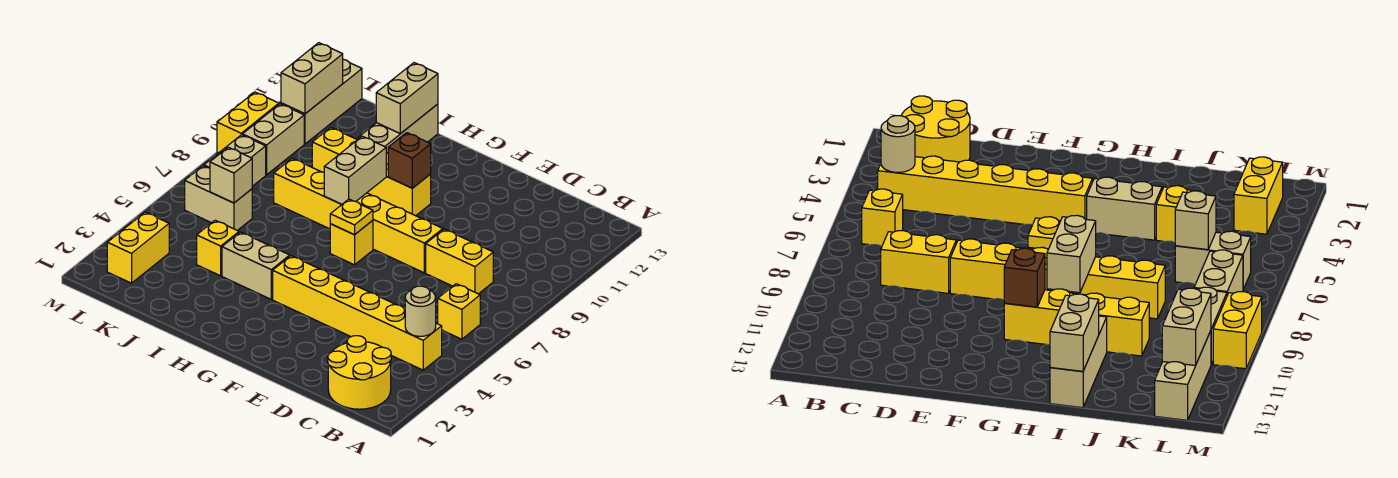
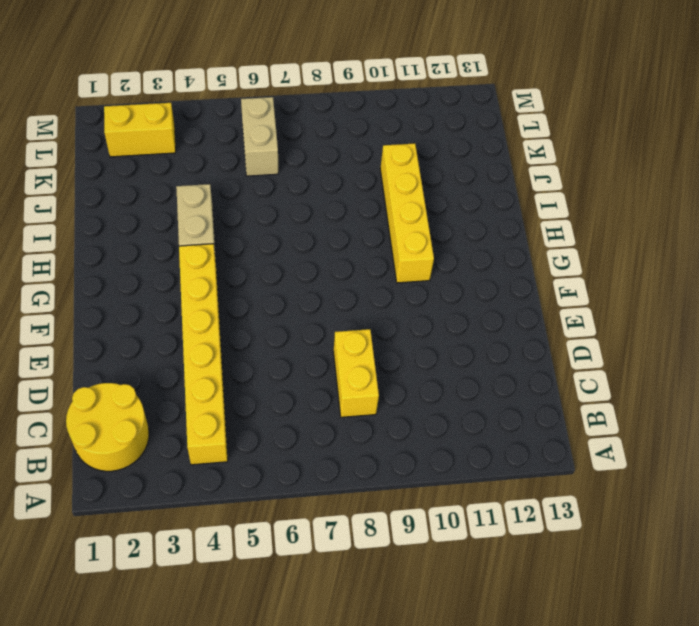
none -> yellow brick B6 level 1
none -> yellow brick E8:J8 level 1
none -> yellow brick G7 level 1

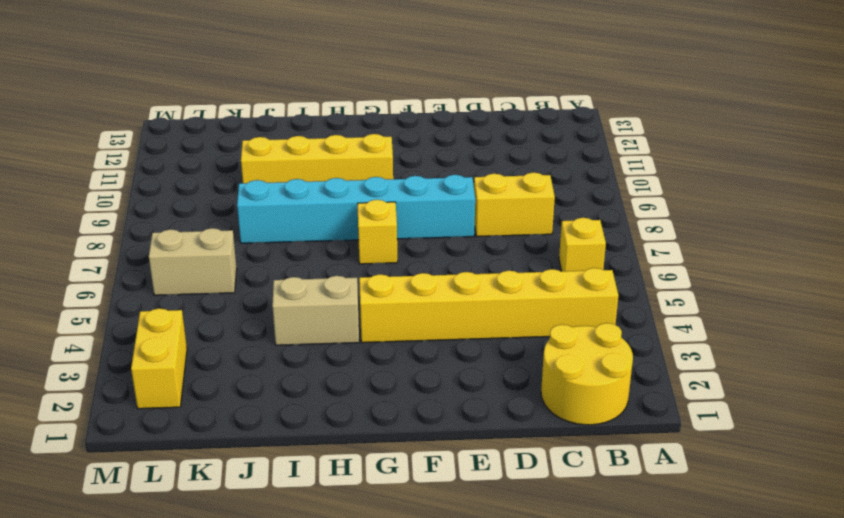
cyan brick E8:J8 level 1 -> yellow brick E8:J8 level 1
none -> tan brick I11:I13 level 1
none -> yellow brick J4 level 1
none -> tan brick L7:L8 level 1

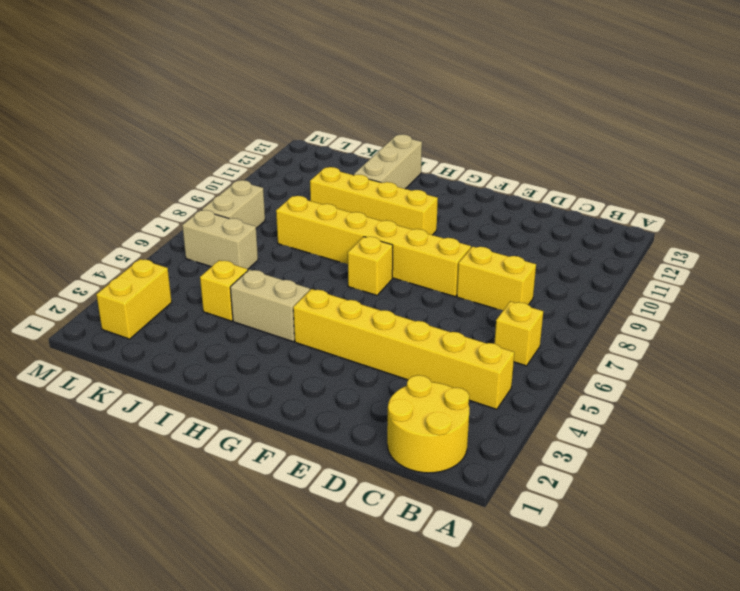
none -> tan brick L9:L10 level 1
none -> tan brick L11:L13 level 1
none -> yellow brick M9:M10 level 1

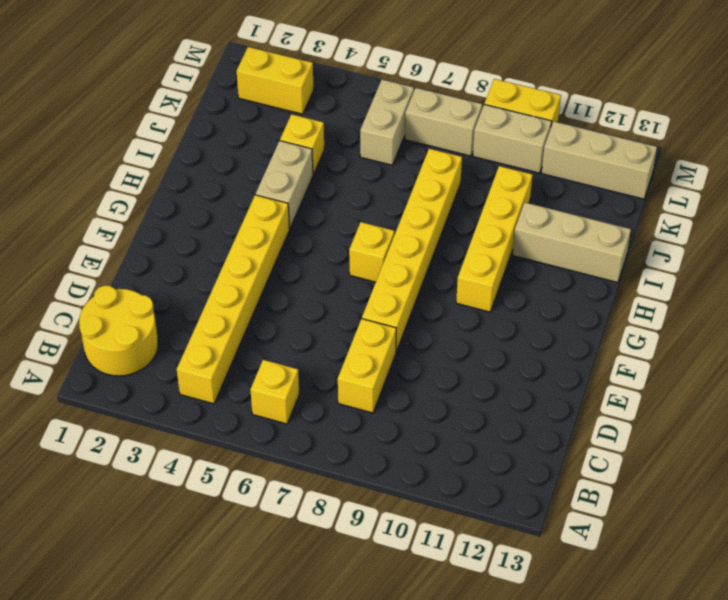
none -> tan round brick B4 level 2
none -> yellow plate G7 level 2
none -> brown brick G10 level 2

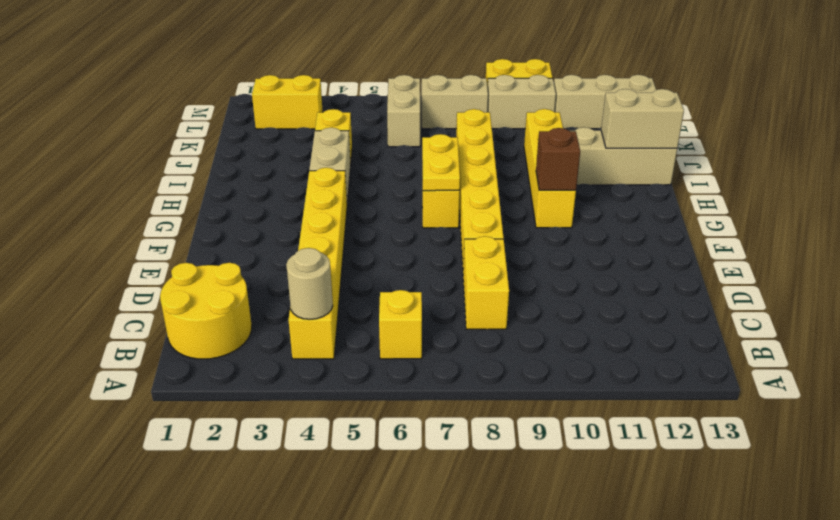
yellow plate G7:H7 level 2 -> yellow plate G7 level 2
none -> tan brick H8:H9 level 2
none -> tan brick K6 level 2
none -> tan brick L11:L12 level 2

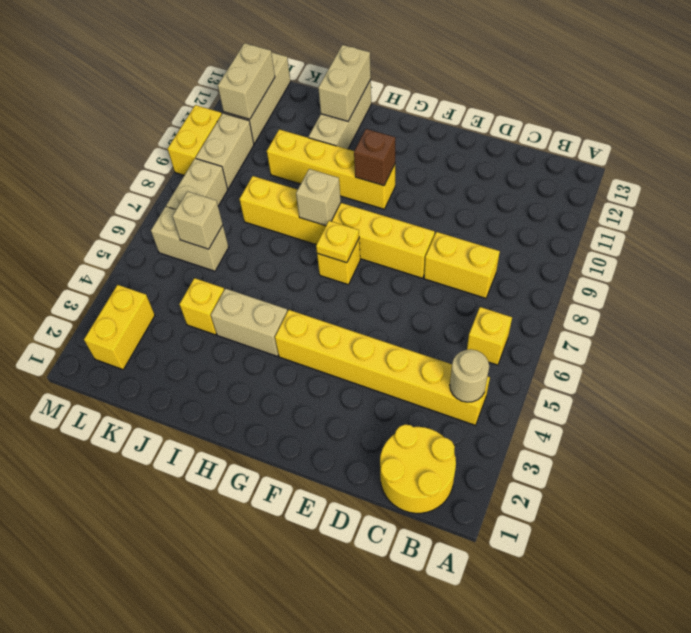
tan brick H8 level 2 -> tan brick H8:H9 level 2

